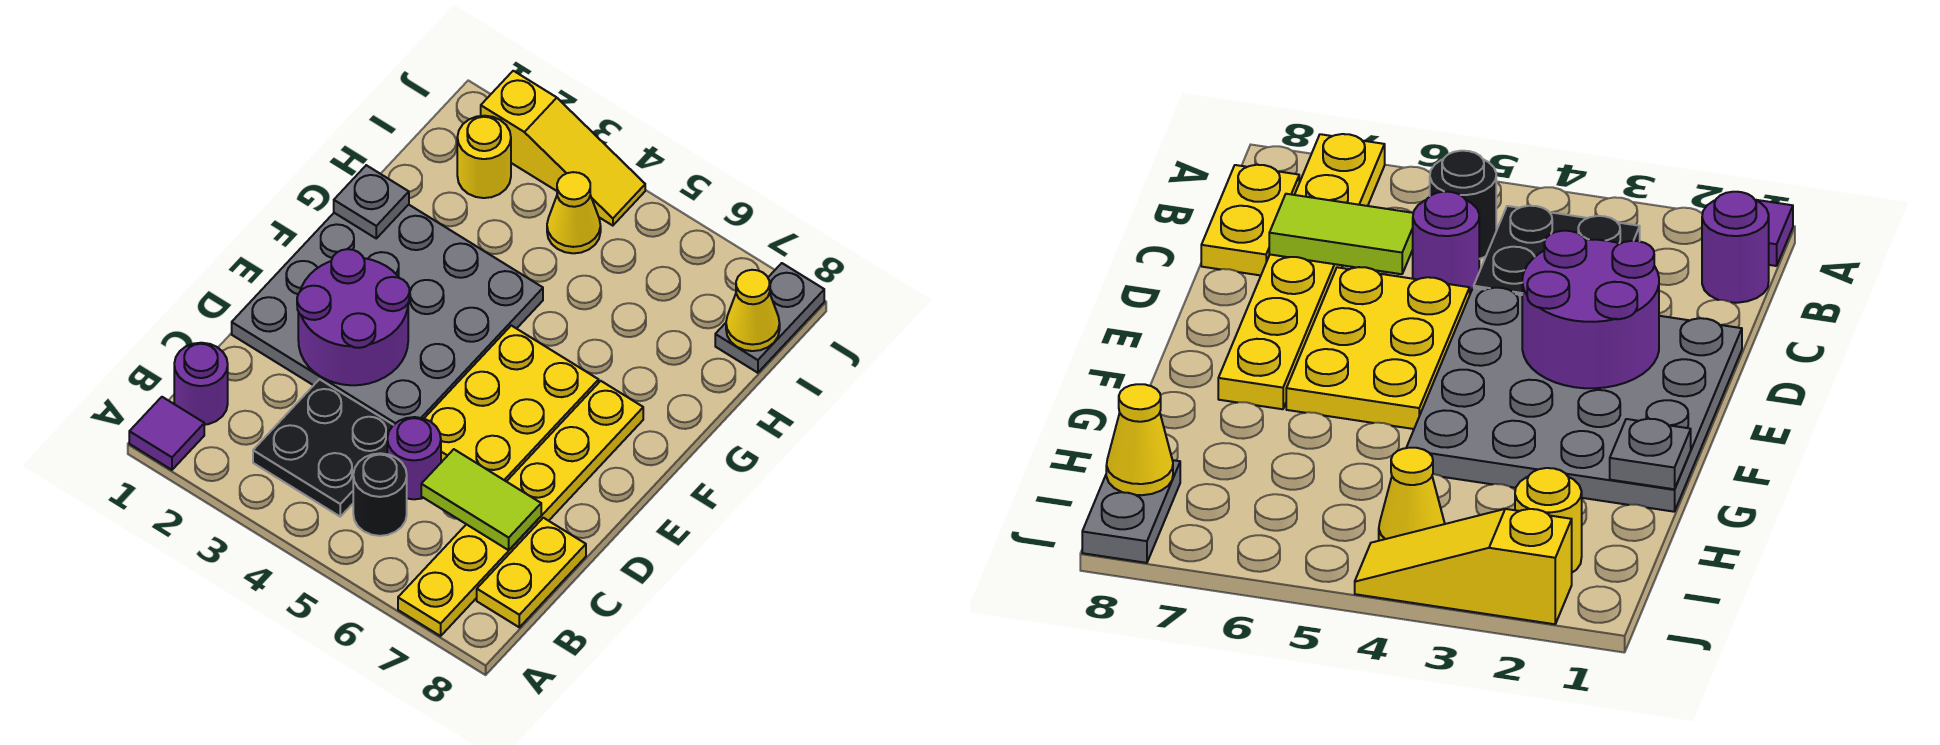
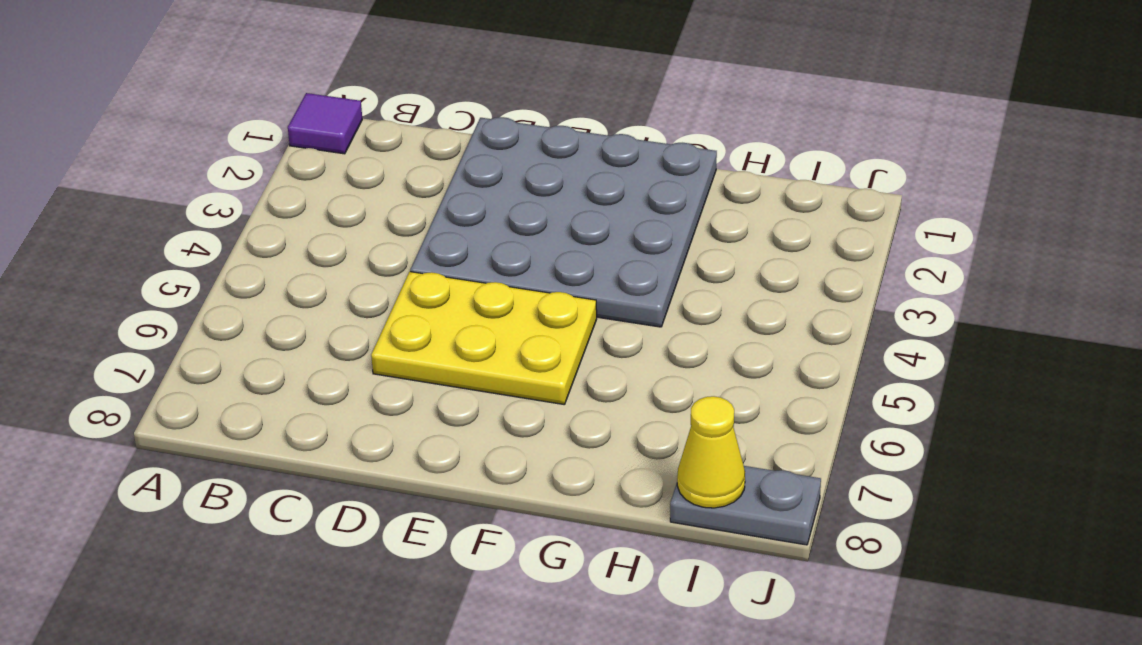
none -> yellow plate A7:F7 level 1
none -> purple round brick B1 level 1
none -> black plate B3:C4 level 1

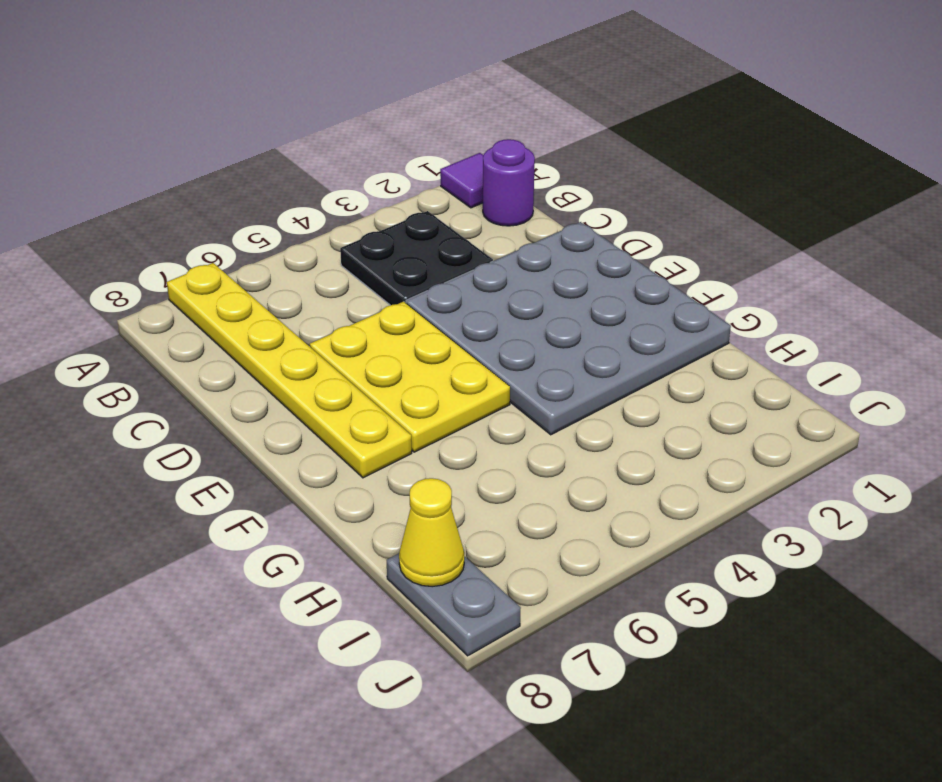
none -> black round brick B5 level 1
none -> yellow plate B8:C8 level 1
none -> purple round brick C5 level 1

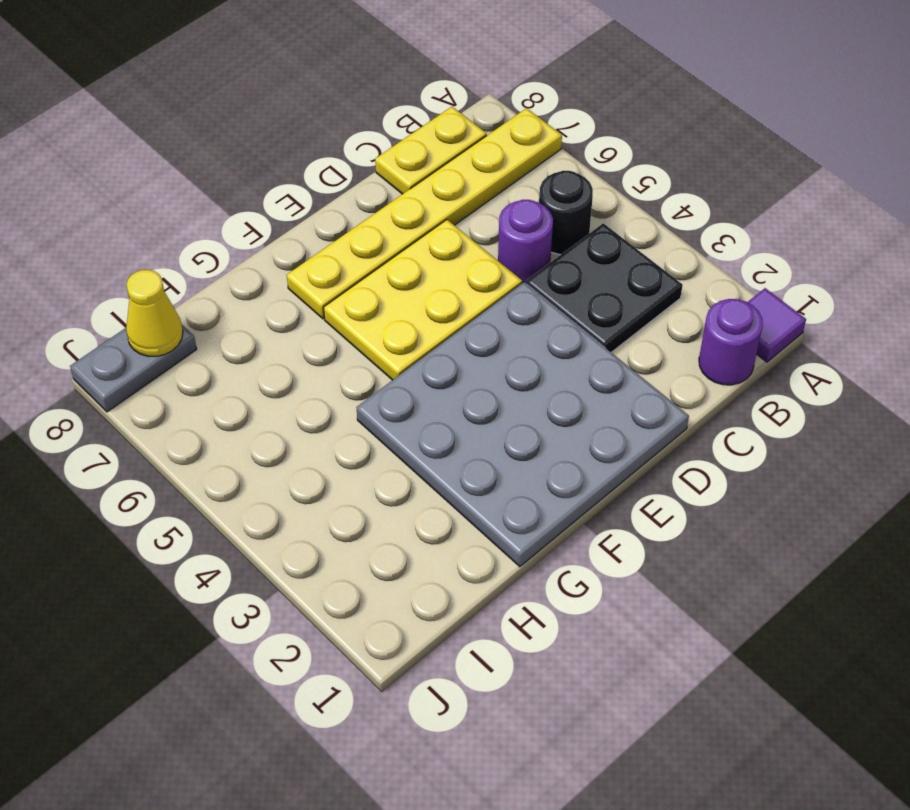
none -> yellow round brick I2 level 1
none -> yellow cone I4 level 1
none -> yellow slope J2:J4 level 1 top 2

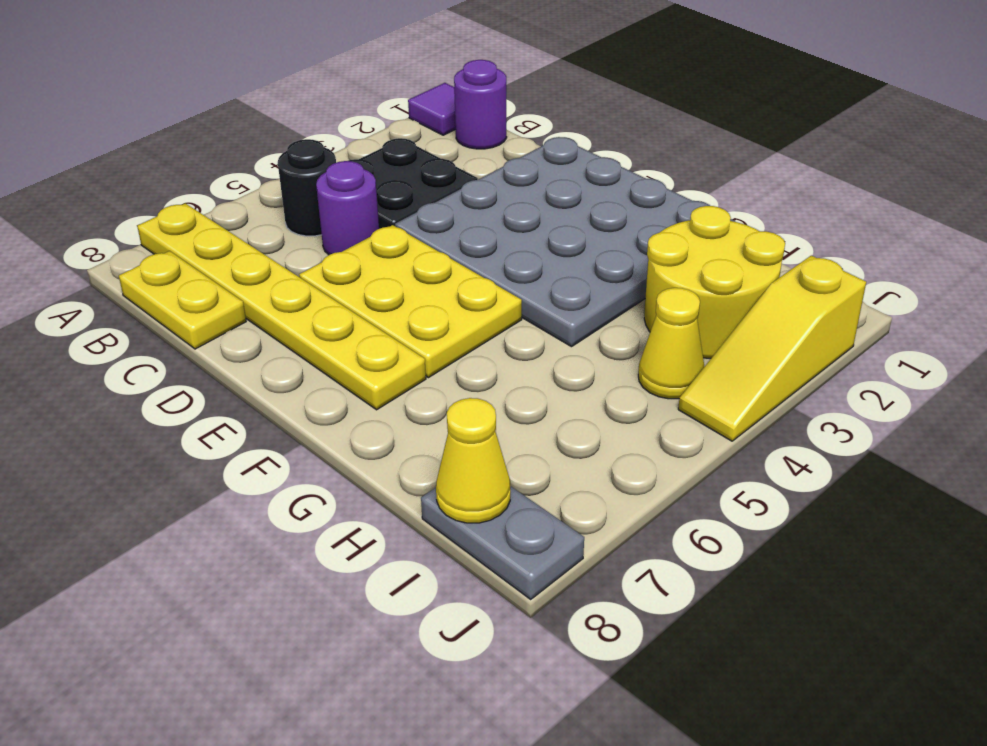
yellow round brick H2:I3 level 1 -> yellow round brick I2 level 1
none -> lime tile C6:C7 level 2
none -> purple round brick D2:E3 level 2
none -> grey plate G1 level 2

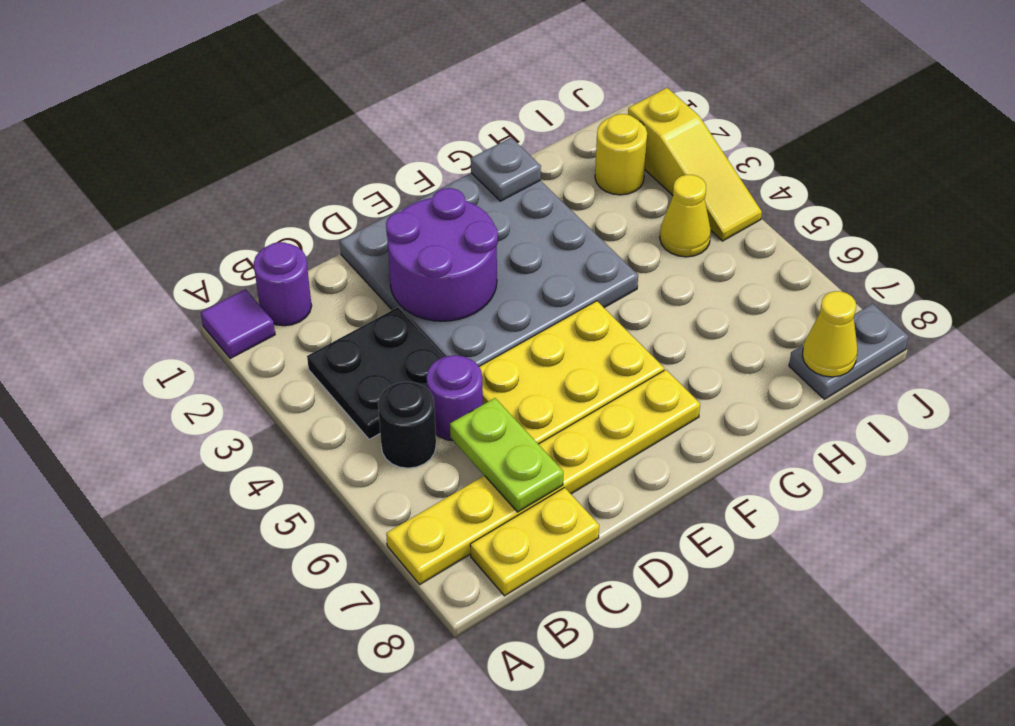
lime plate C6:C7 level 2 -> lime tile C6:C7 level 2

